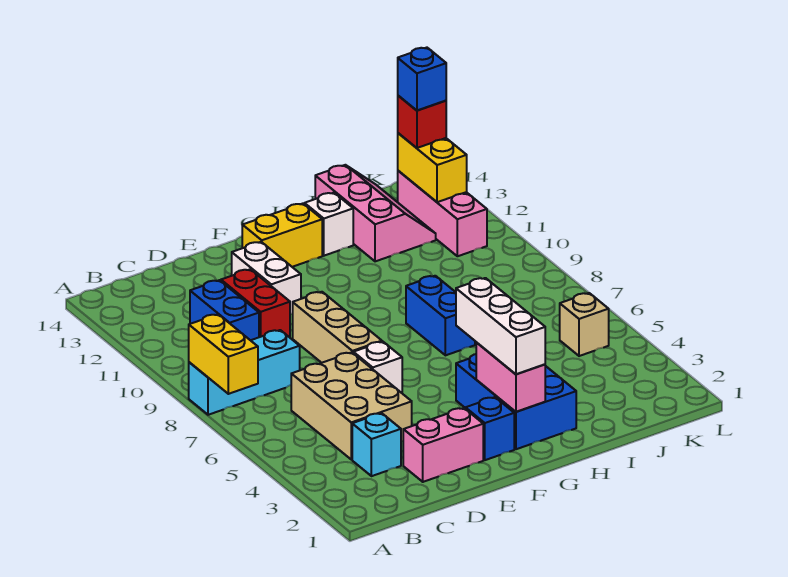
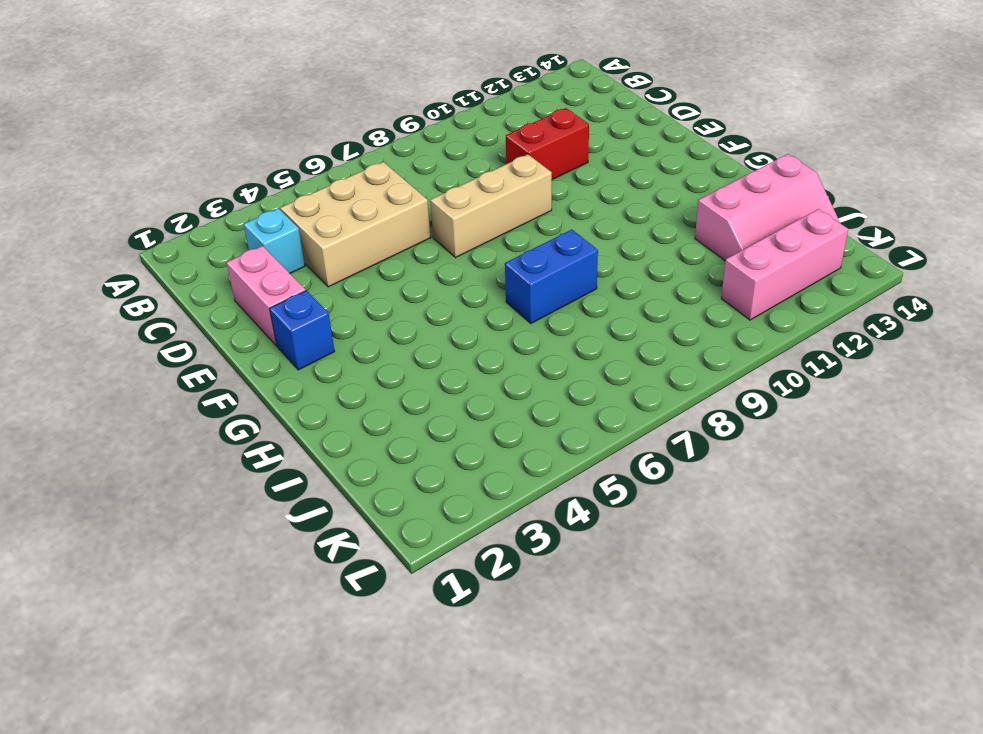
none -> cyan brick A8:C8 level 1
none -> blue brick C10:C11 level 1
none -> white brick E6 level 1

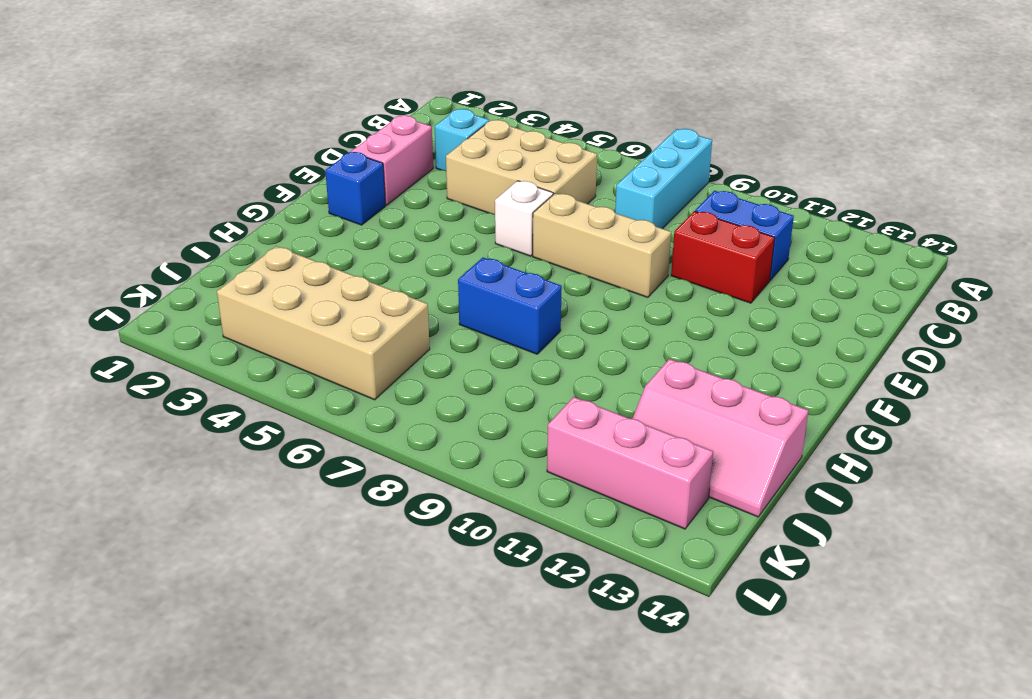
tan brick J3:K6 level 1 -> tan brick K5 level 1
none -> white brick E11:E12 level 1
none -> yellow brick F13:G13 level 1
none -> blue brick G2:H4 level 1

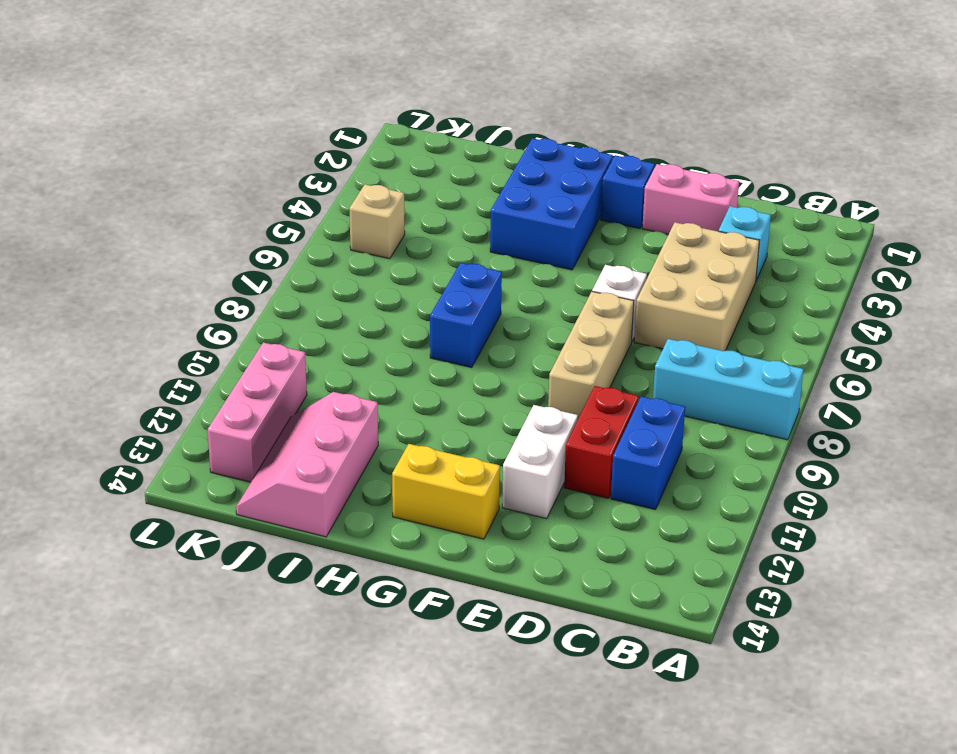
none -> white brick H13 level 1
none -> yellow brick A7:A8 level 2
none -> pink brick G2:G3 level 2

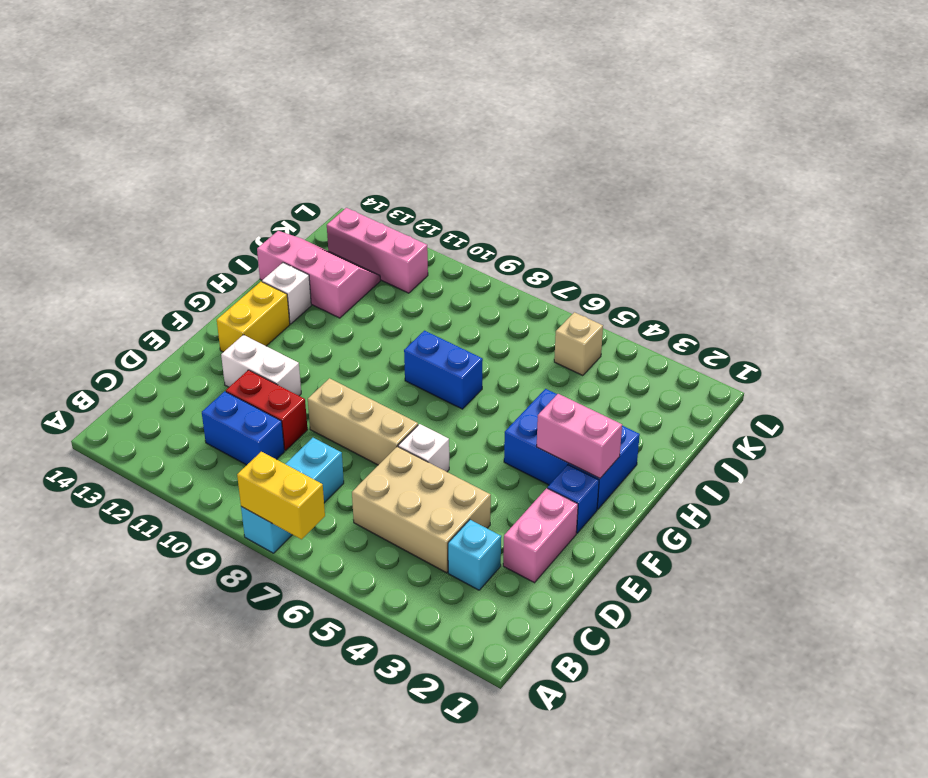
none -> yellow brick K12:K13 level 2
none -> white brick G2:G4 level 3
none -> red brick K13 level 3

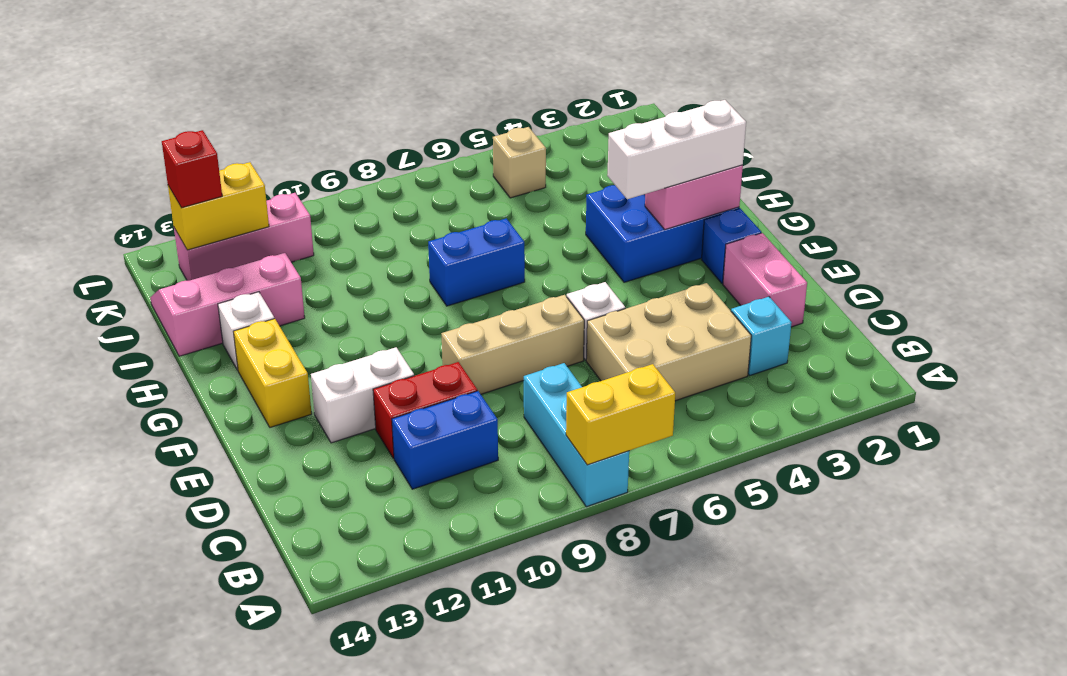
none -> blue brick K13 level 4

